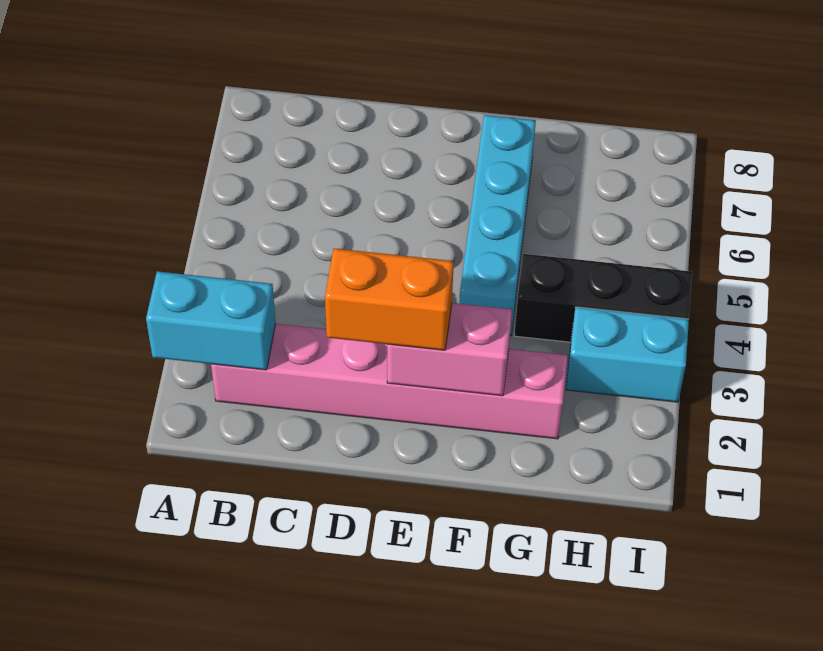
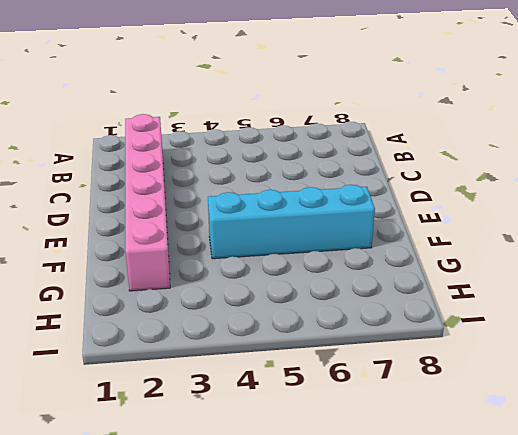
none -> black brick G4:I4 level 1
none -> cyan brick H3:I3 level 1

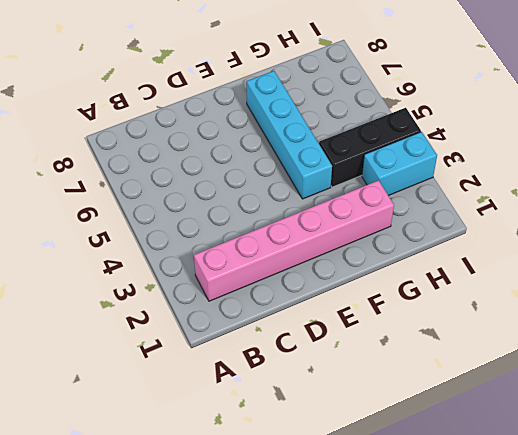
none -> cyan brick A2:B2 level 2
none -> pink brick E2:F2 level 2

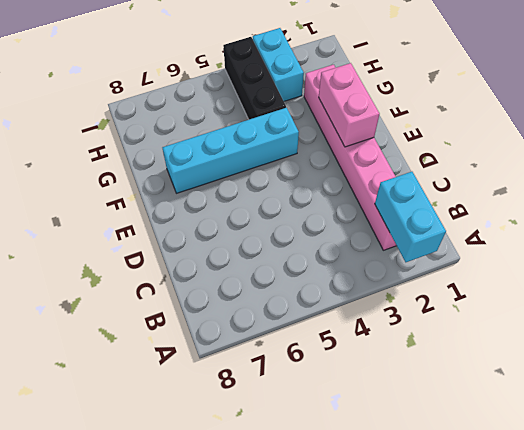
none -> orange brick D2:E2 level 3

